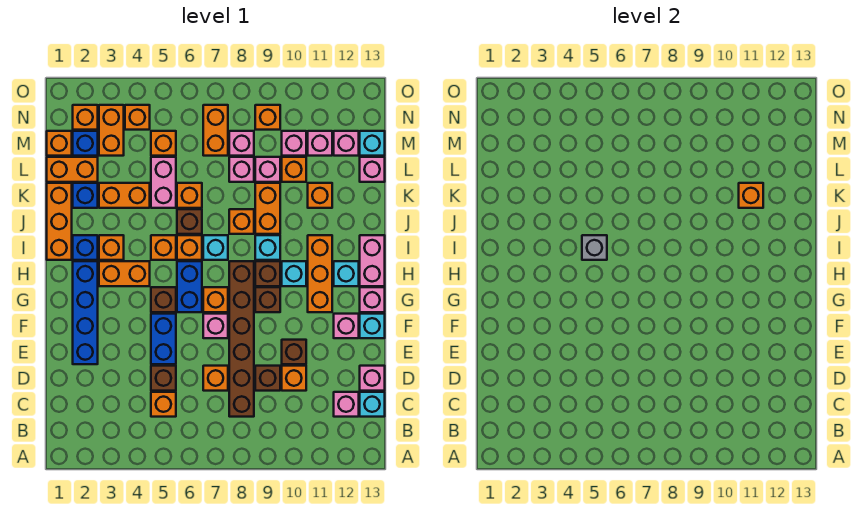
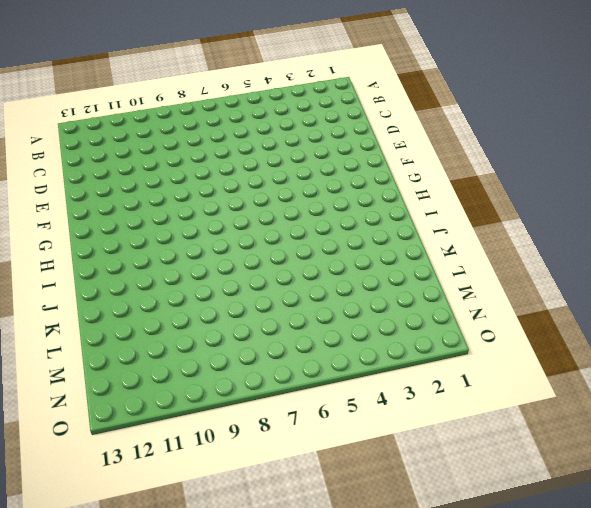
none -> orange brick C5 level 1
none -> brown brick C8:H8 level 1
none -> pink brick C12 level 1
none -> cyan brick C13 level 1

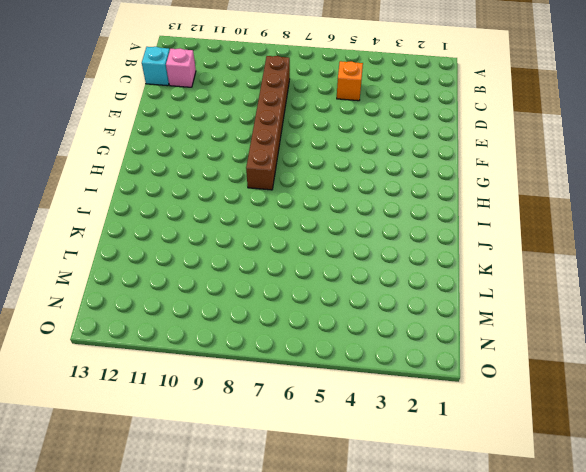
none -> brown brick D5 level 1
none -> orange brick D7 level 1
none -> brown brick D9 level 1
none -> orange brick D10 level 1

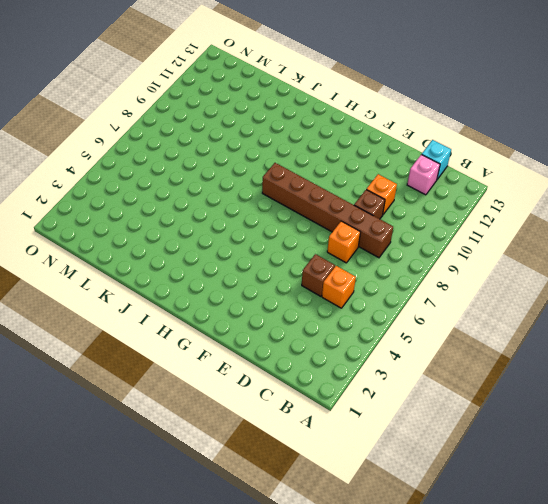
none -> pink brick D13 level 1
none -> blue brick E2:H2 level 1
none -> blue brick E5:F5 level 1
none -> brown brick E10 level 1

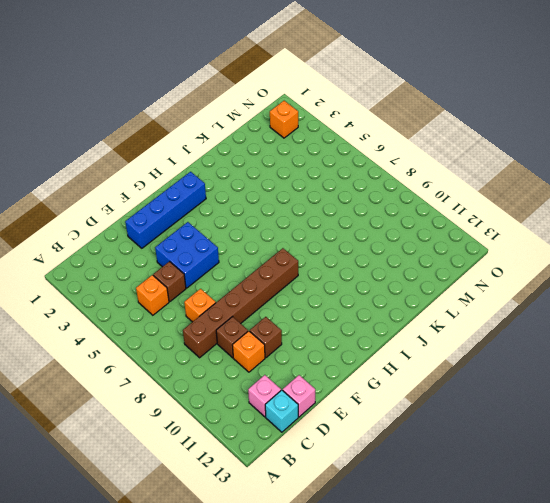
blue brick E4:F5 level 1 -> blue brick E5:F5 level 1
none -> pink brick F7 level 1
none -> pink brick F12 level 1
none -> cyan brick F13 level 1
none -> brown brick G5 level 1

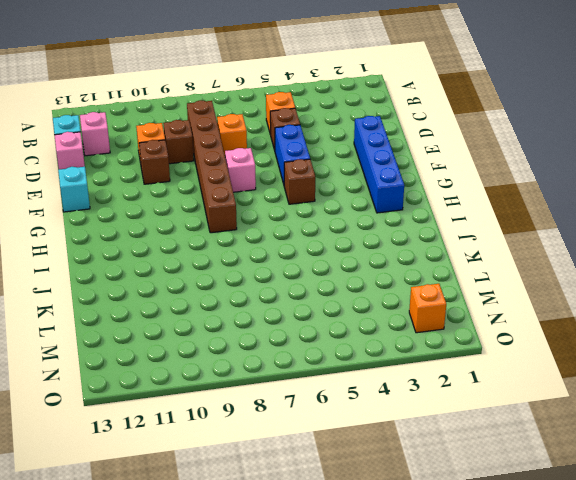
none -> pink brick F12 level 1
none -> blue brick G6:H6 level 1
none -> orange brick G7 level 1
none -> brown brick G9 level 1

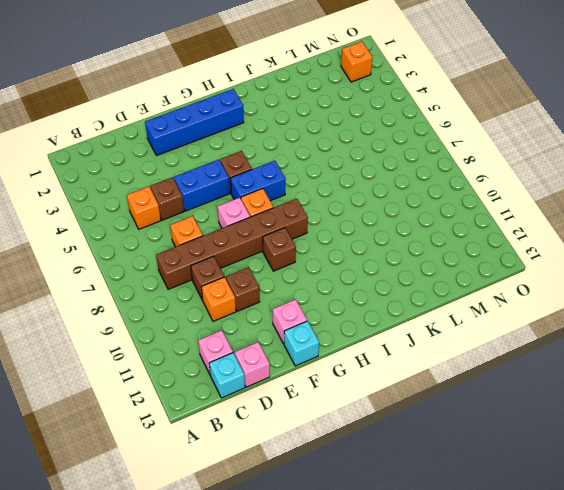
none -> orange brick G11:I11 level 1
none -> pink brick G13 level 1
none -> orange brick H3:H4 level 1
none -> brown brick H9 level 1

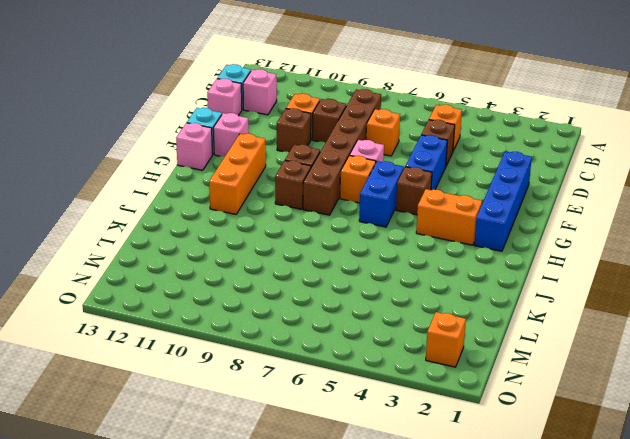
none -> cyan brick H10 level 1
none -> cyan brick H12 level 1
none -> pink brick H13:I13 level 1
none -> orange brick I1:K1 level 1

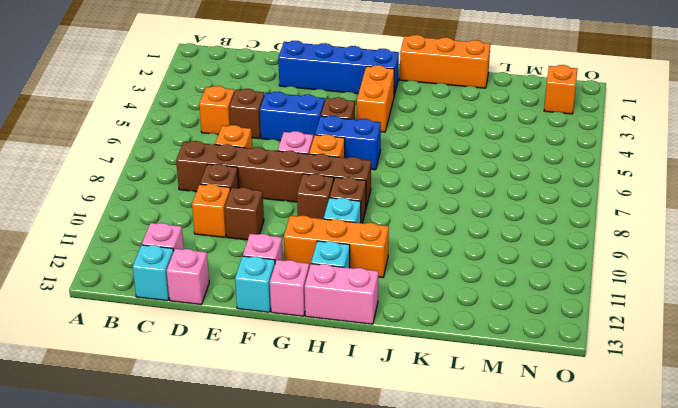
none -> blue brick I2 level 1
none -> orange brick I3 level 1
none -> orange brick I5 level 1
none -> orange brick I6 level 1

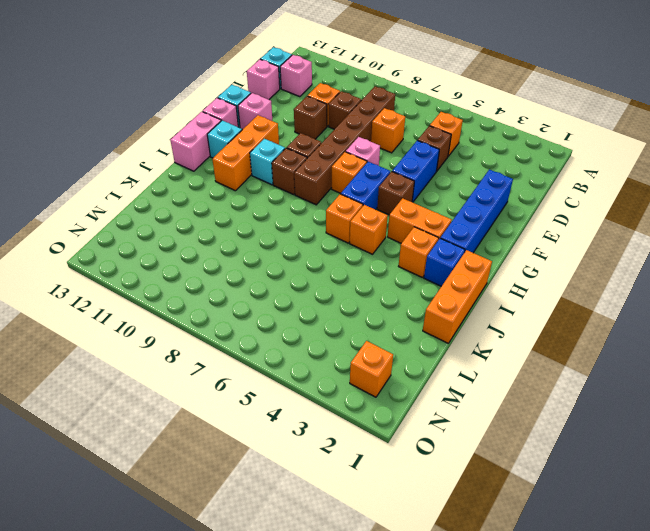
none -> cyan brick I7 level 1
none -> cyan brick I9 level 1
none -> brown brick J6 level 1
none -> orange brick J8 level 1

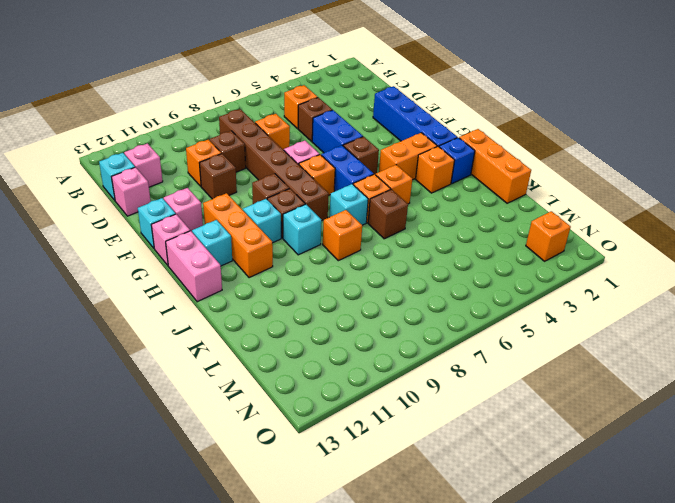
none -> orange brick J9:K9 level 1
none -> blue brick K2 level 1
none -> orange brick K3:K4 level 1
none -> pink brick K5:L5 level 1

